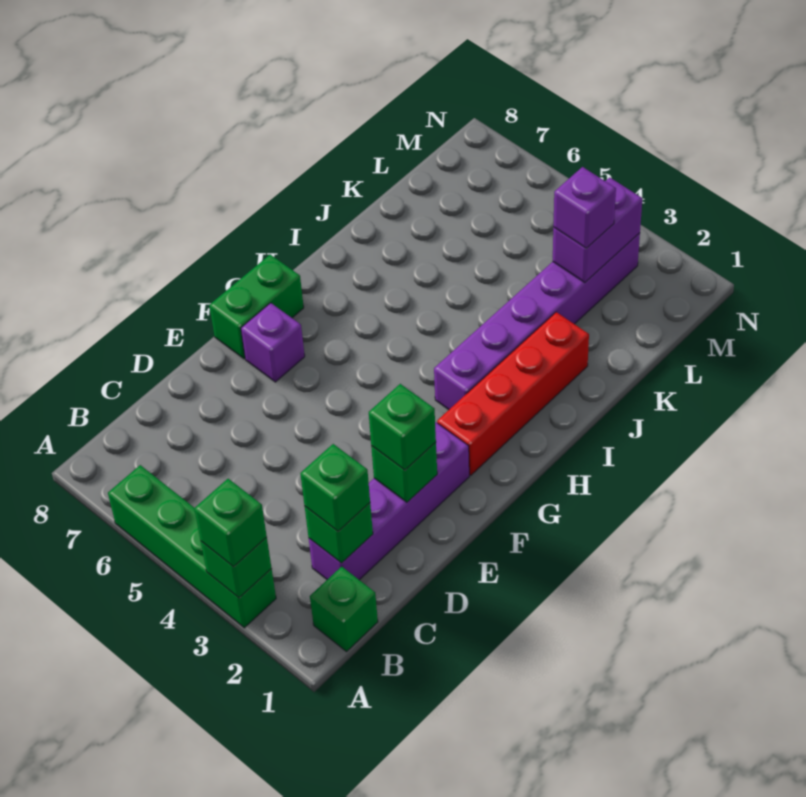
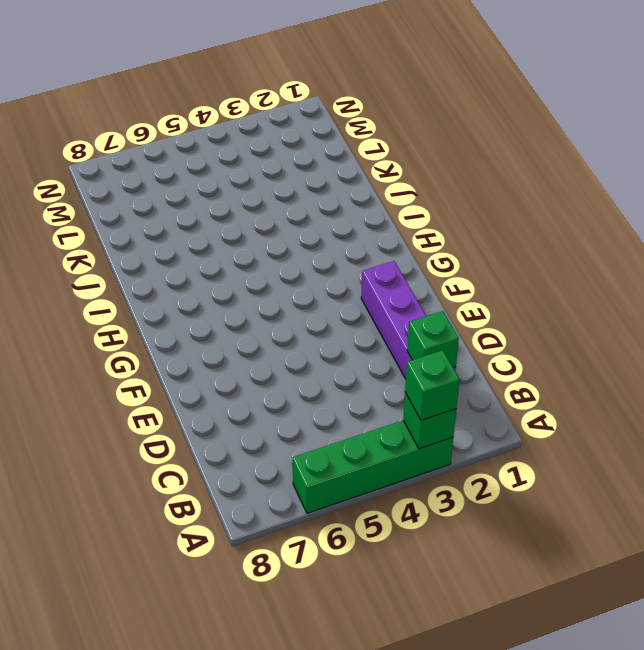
none -> green brick B1 level 1
none -> purple brick F7 level 1
none -> green brick F8:G8 level 1

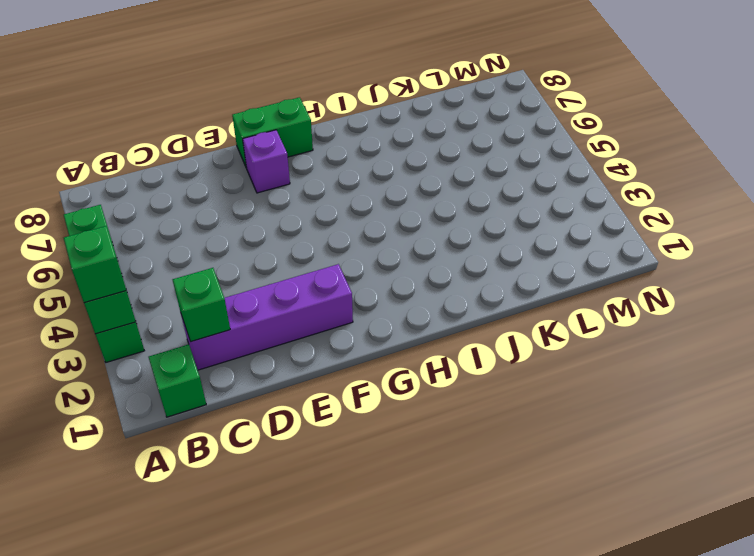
none -> red brick G2:J2 level 1
none -> purple brick H3:M3 level 1
none -> green brick E2 level 2

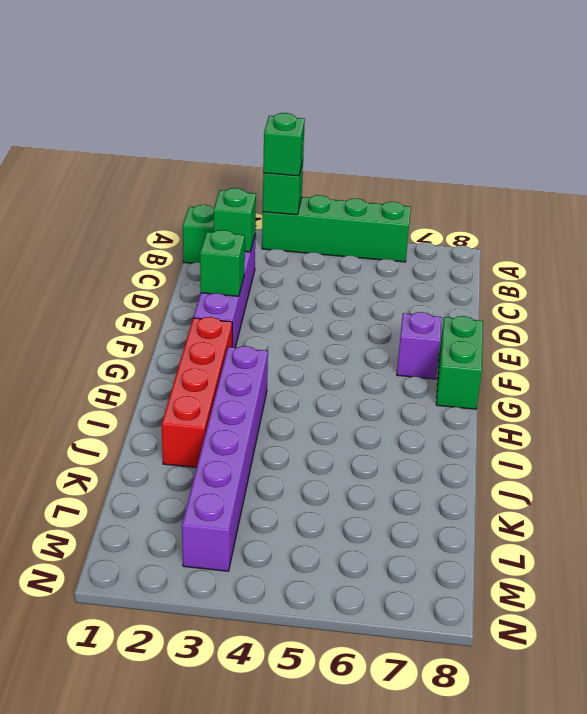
none -> purple brick L3:M3 level 2
none -> green brick C2 level 3
none -> green brick E2 level 3

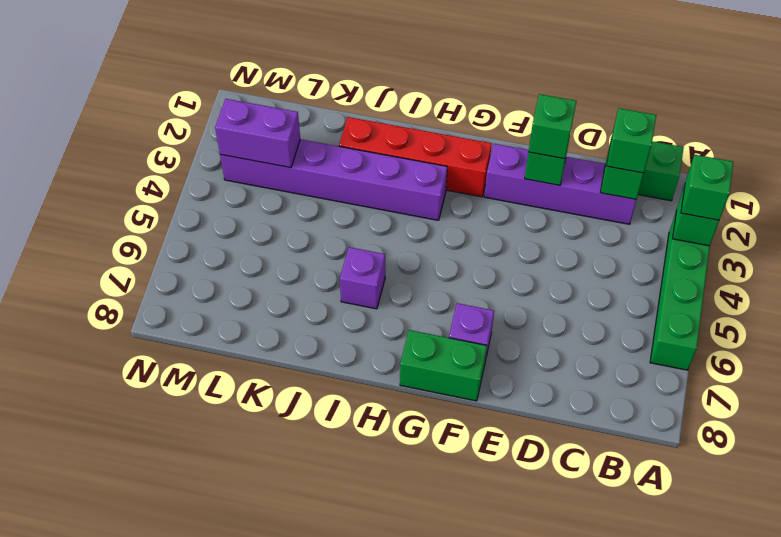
purple brick I6 level 1 -> purple brick L3 level 3

